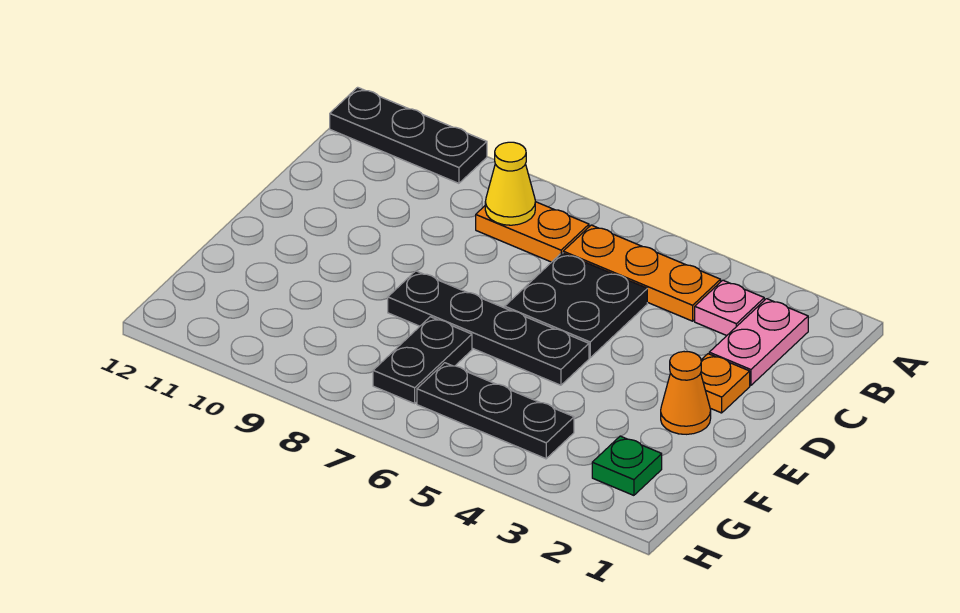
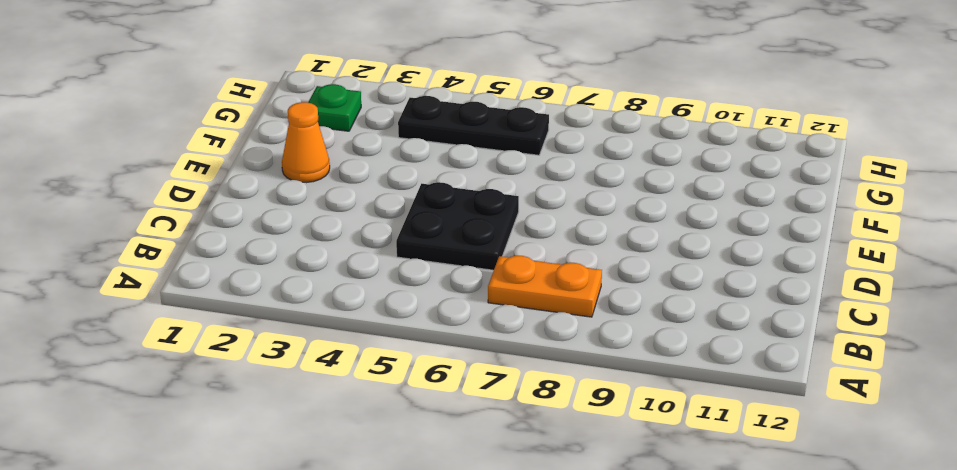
none -> black plate A10:A12 level 1
none -> pink plate B2:C2 level 1
none -> pink plate B3 level 1

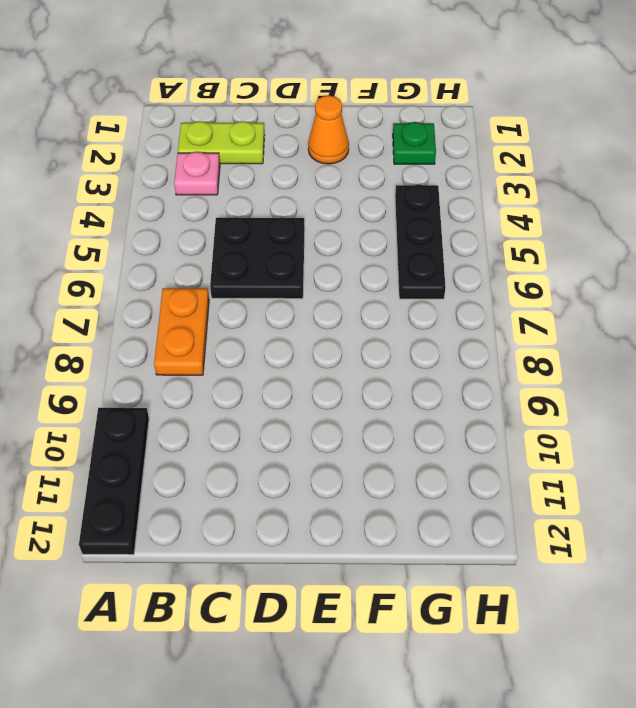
lime plate B2:C2 level 1 -> pink plate B2:C2 level 1
none -> orange plate B4:B6 level 1
none -> orange plate D2 level 1
none -> black plate E5:E8 level 1

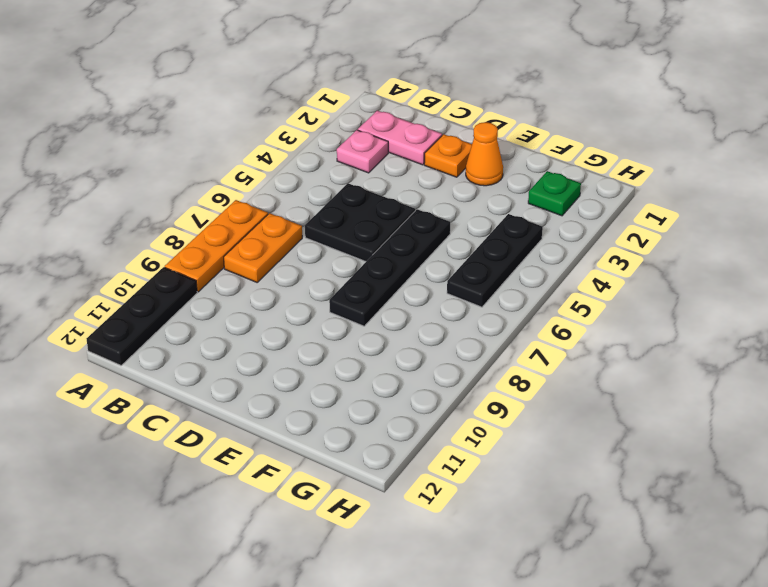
orange plate A7:A9 level 1 -> orange plate B4:B6 level 1
none -> black plate F7:G7 level 1
none -> yellow cone B8 level 2

